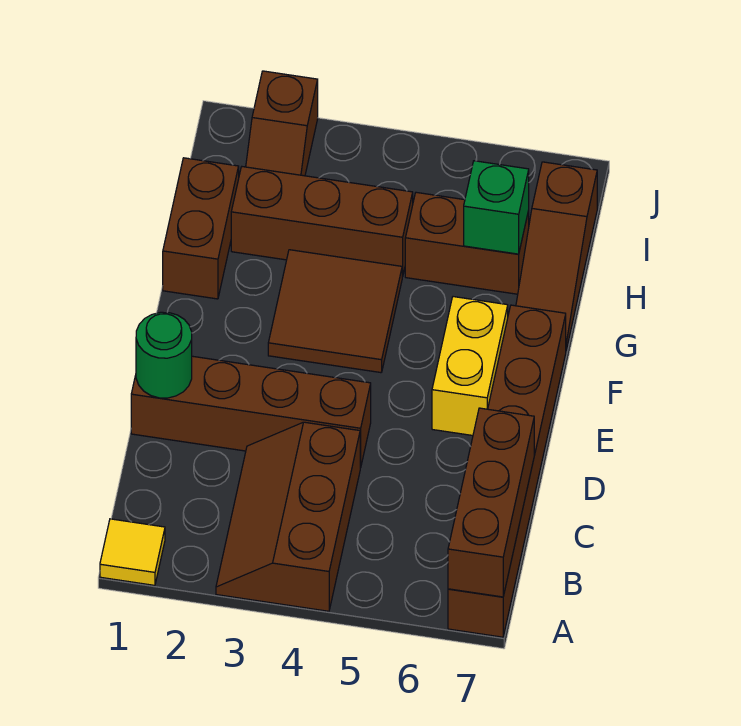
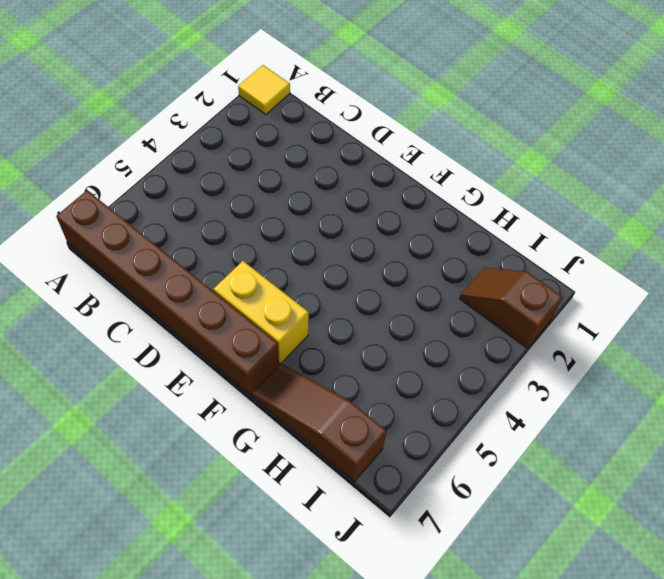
none -> brown slope A3:C4 level 1 top 4
none -> brown brick D1:D4 level 1
none -> brown tile F3:G4 level 1

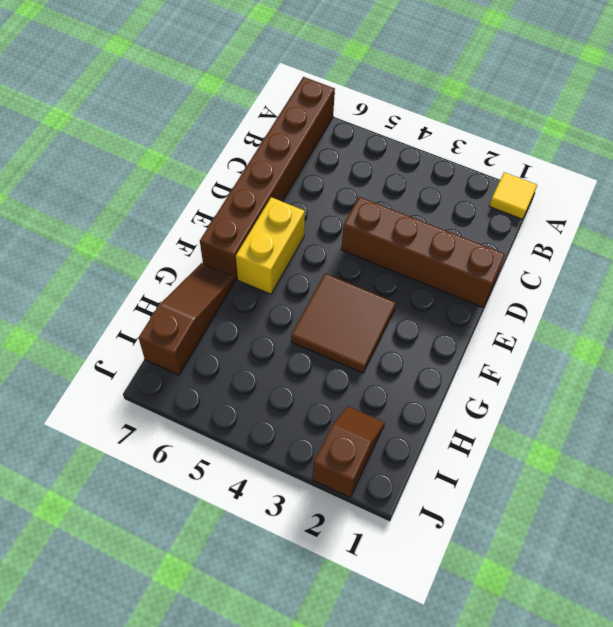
none -> brown slope A3:C4 level 1 top 4
none -> brown brick G1:H1 level 1
none -> brown brick H2:H4 level 1

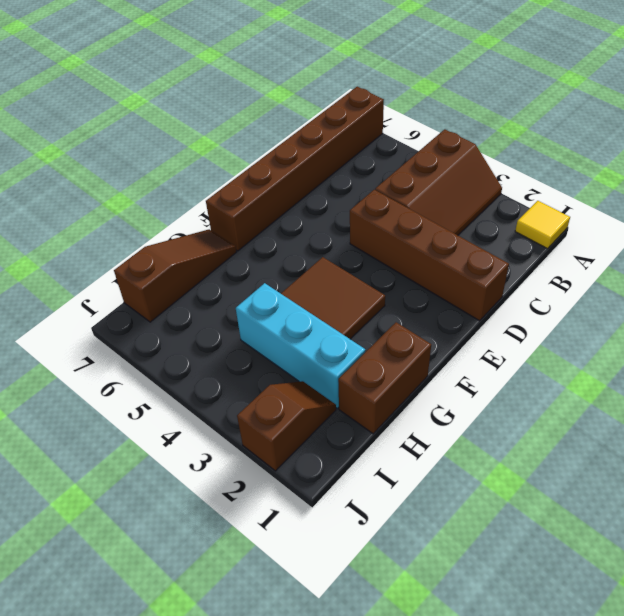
cyan brick H2:H4 level 1 -> brown brick H2:H4 level 1
none -> yellow brick E6:F6 level 1
none -> brown brick H5:H6 level 1
none -> brown brick A7:C7 level 2

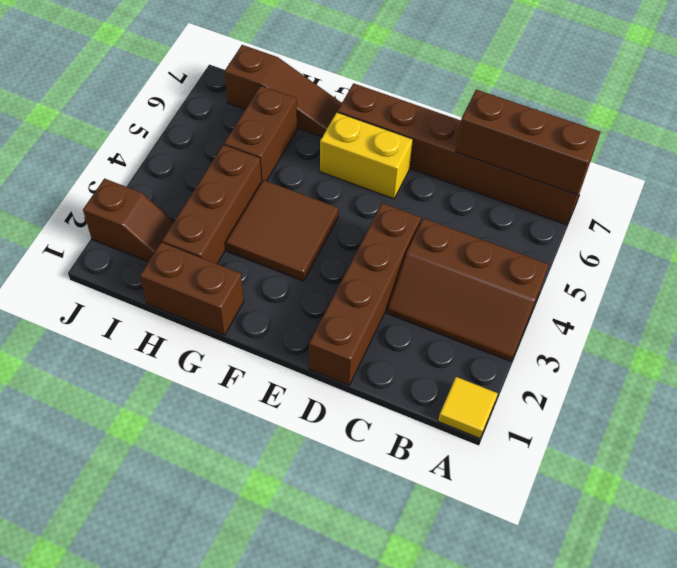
none -> green round brick D1 level 2
none -> green brick H6 level 2

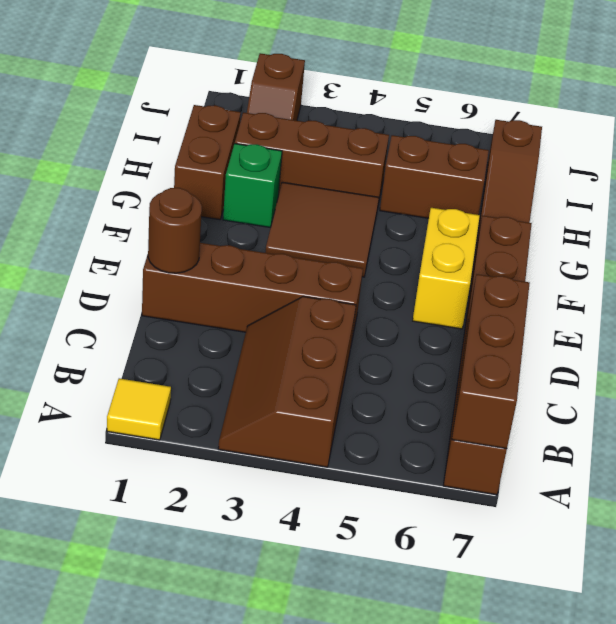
brown round brick D1 level 2 -> green round brick D1 level 2
green brick G2 level 1 -> green brick H6 level 2

